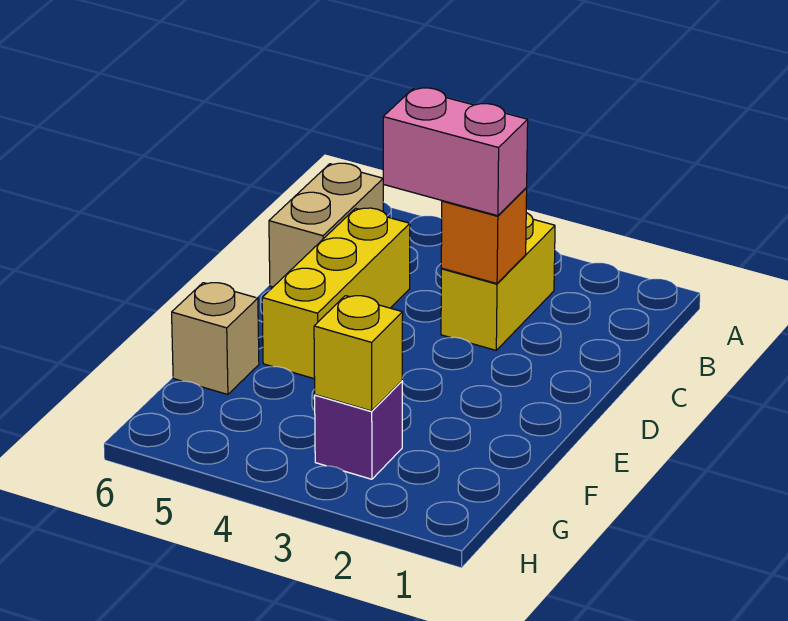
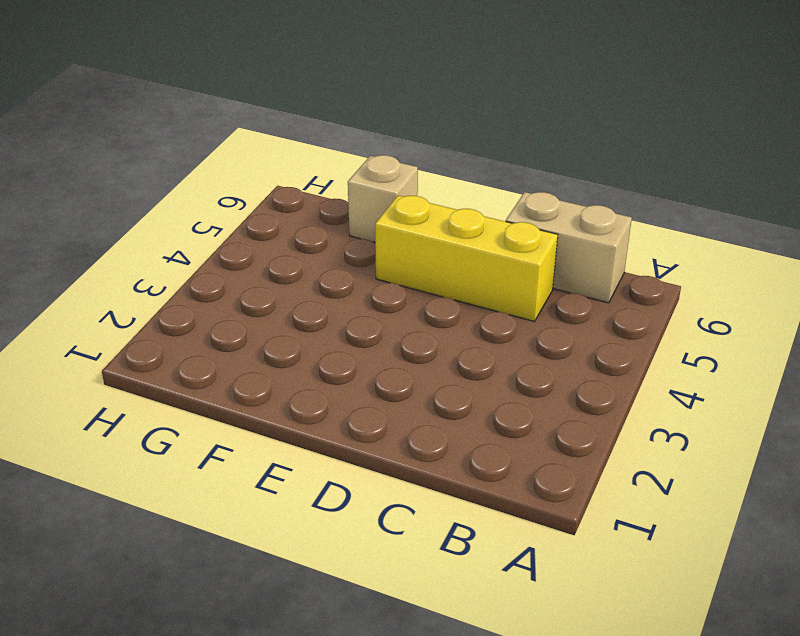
none -> yellow brick B3:C3 level 1
none -> purple brick G3 level 1

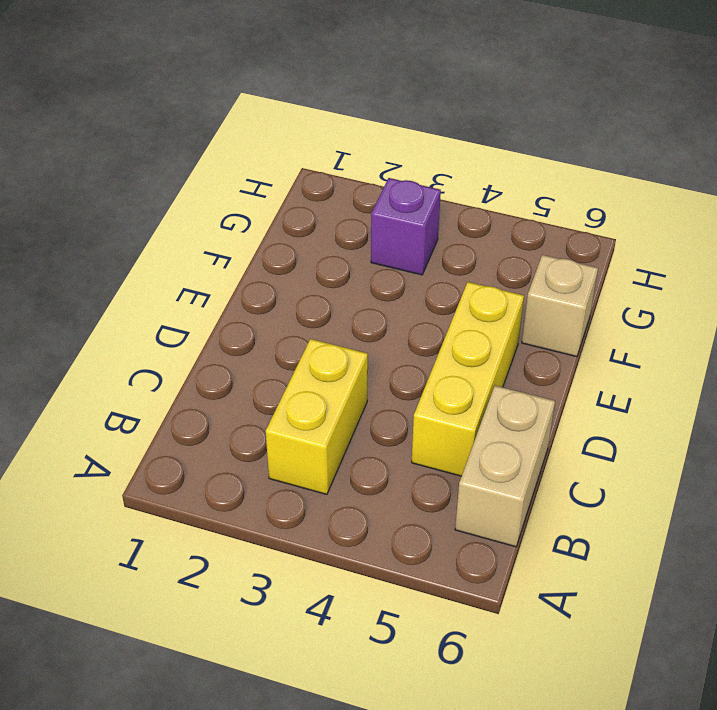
none -> orange brick C3 level 2
none -> yellow brick G3 level 2

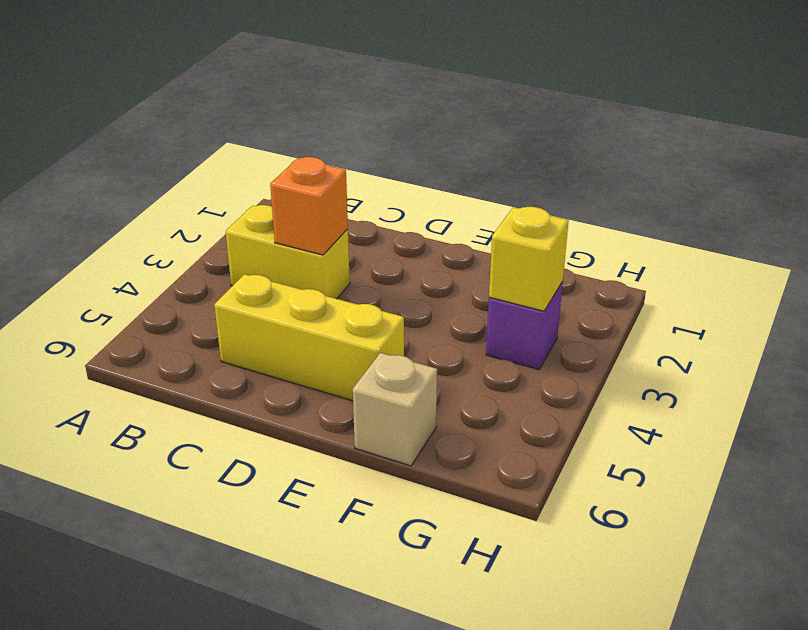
none -> tan brick B6:C6 level 1
none -> pink brick C3:C4 level 3

